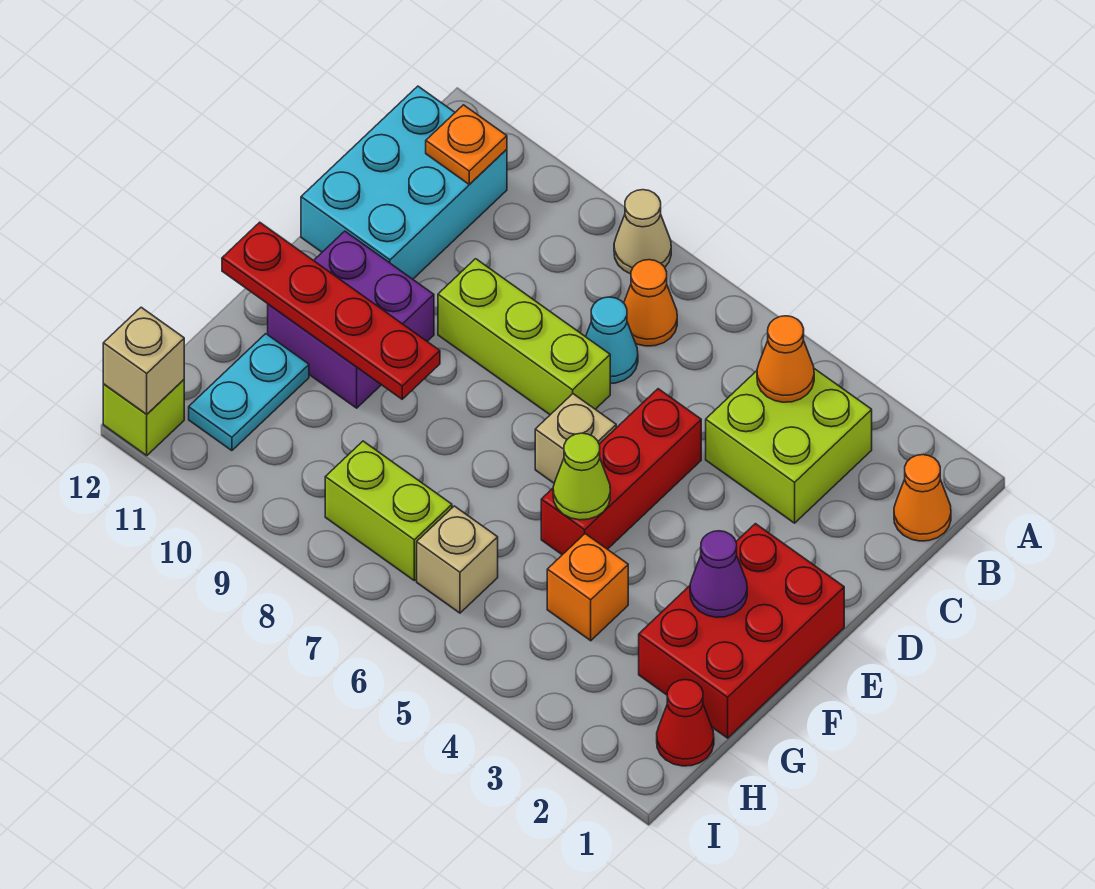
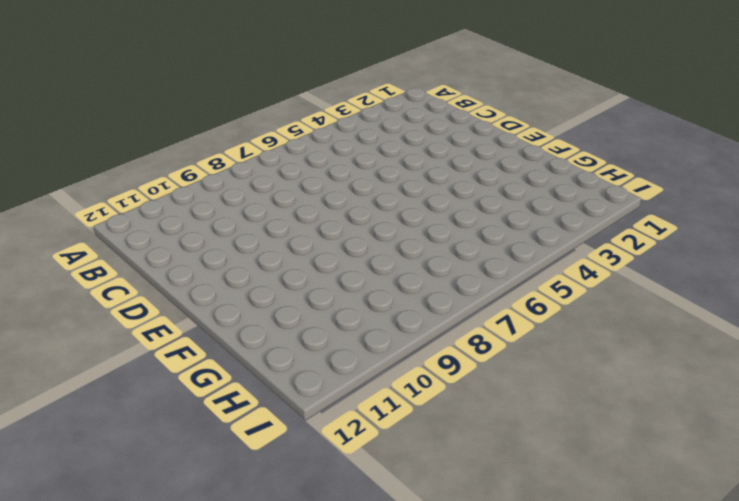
none -> tan cone A8 level 1
none -> orange cone B1 level 1
none -> lime brick B3:C4 level 1

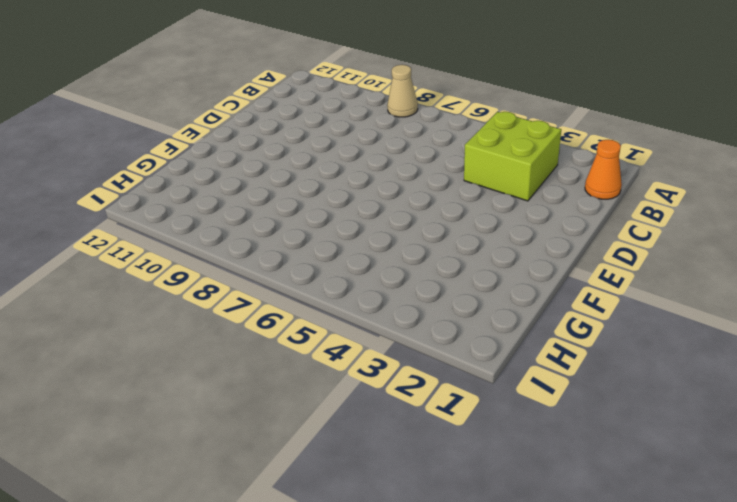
none -> orange cone B7 level 1
none -> cyan brick B11:D12 level 1
none -> cyan cone C7 level 1

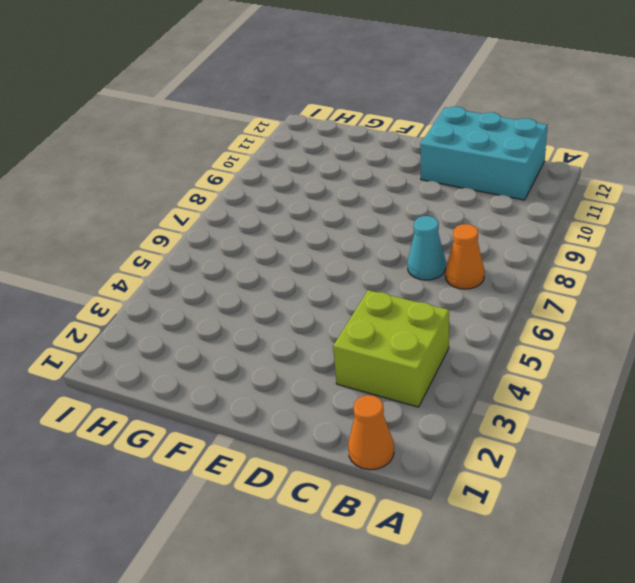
none -> tan cone A8 level 1
none -> red brick D5:F5 level 1
none -> lime brick D7:D9 level 1

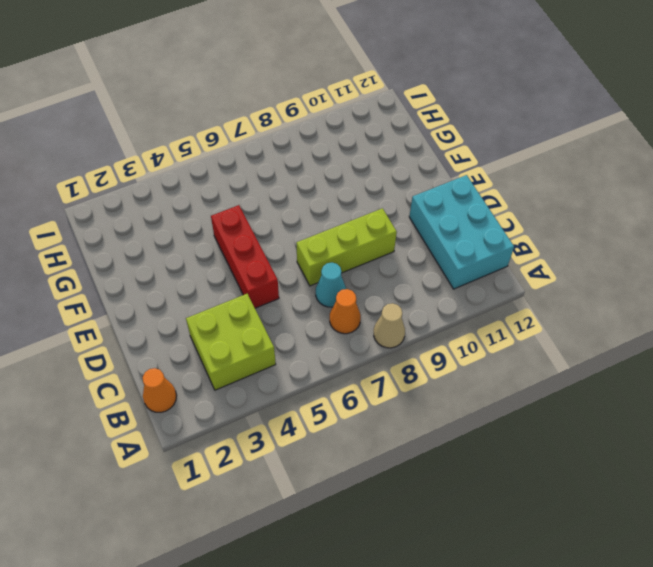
none -> red brick E1:G2 level 1
none -> tan brick E6 level 1
none -> purple brick E10:F11 level 1

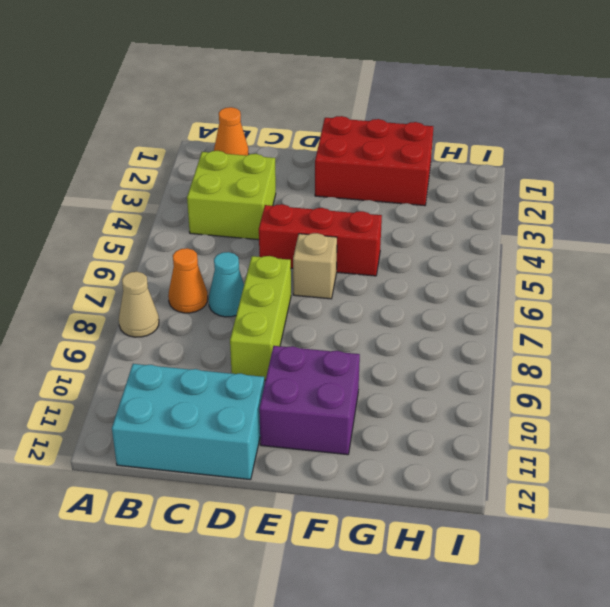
none -> orange brick G4 level 1
none -> cyan plate G11:H11 level 1
none -> red cone H1 level 1

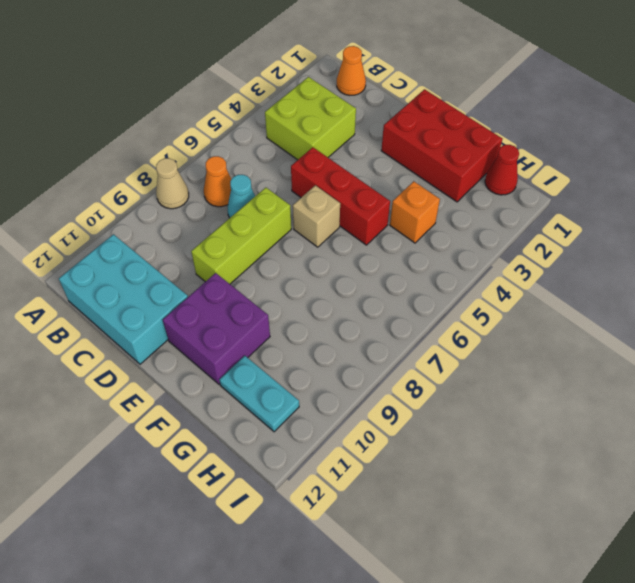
none -> tan brick H6 level 1
none -> lime brick H7:H8 level 1
none -> lime brick I12 level 1

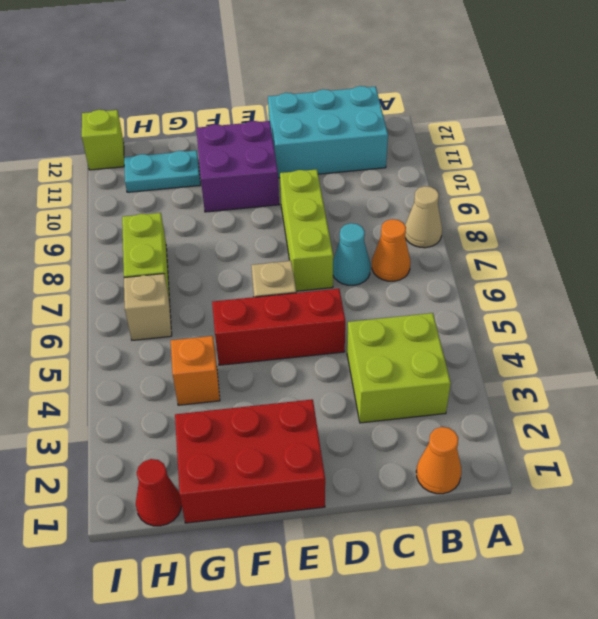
none -> orange cone B4 level 2
none -> orange plate B11 level 2
none -> purple cone F2 level 2

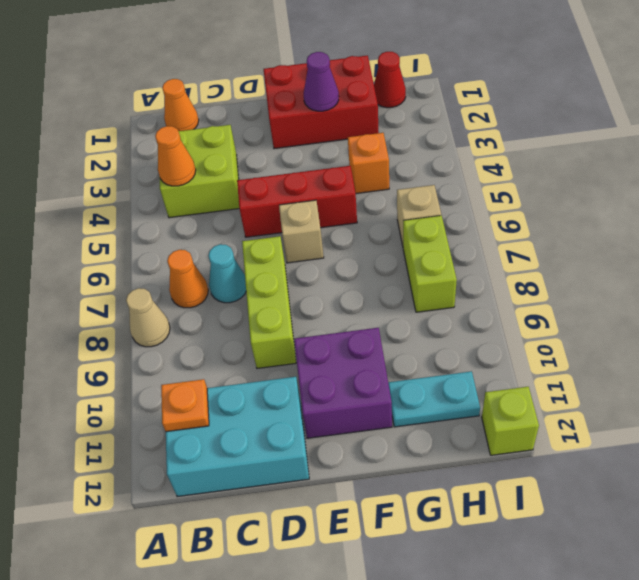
none -> lime cone F5 level 2
none -> red plate F9:F12 level 2
none -> tan brick I12 level 2

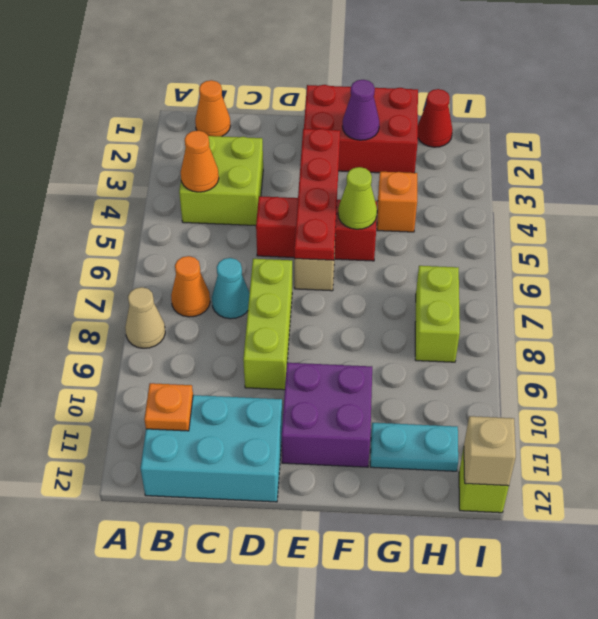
red plate E3:E6 level 2 -> red plate F9:F12 level 2
none -> tan brick H6 level 1

